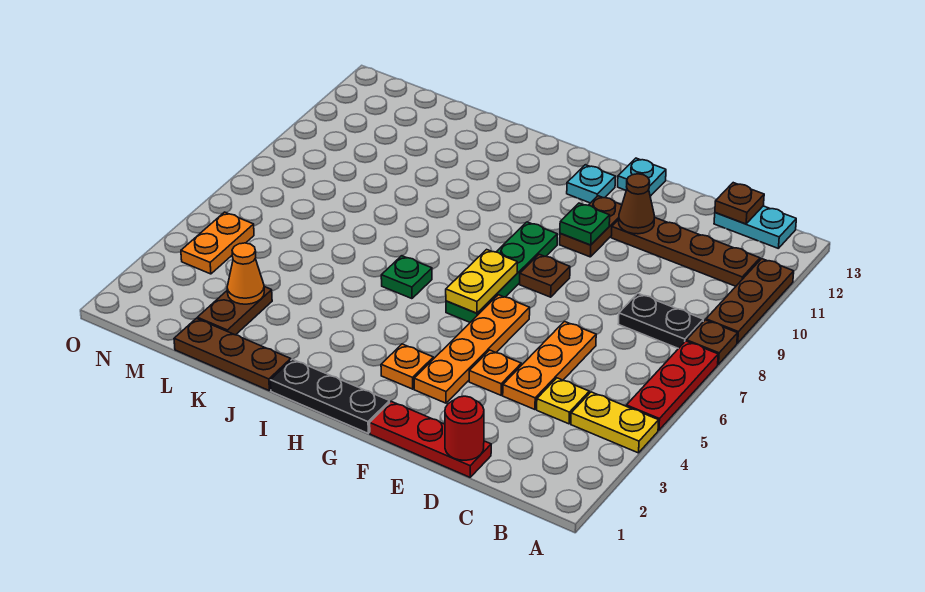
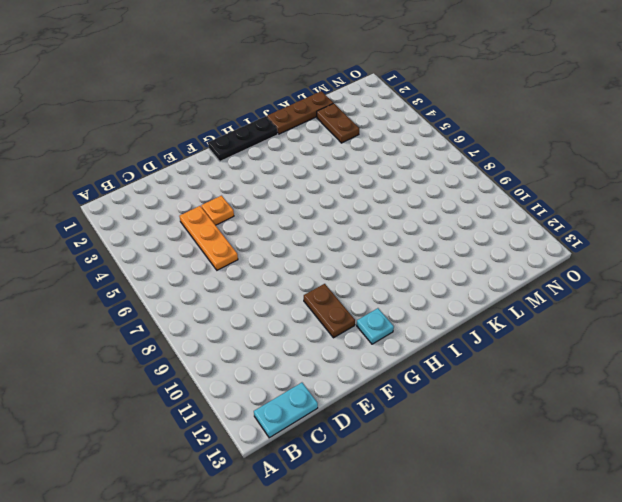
none -> yellow plate A4:B4 level 1
none -> red plate A5:A7 level 1
none -> brown plate A8 level 1

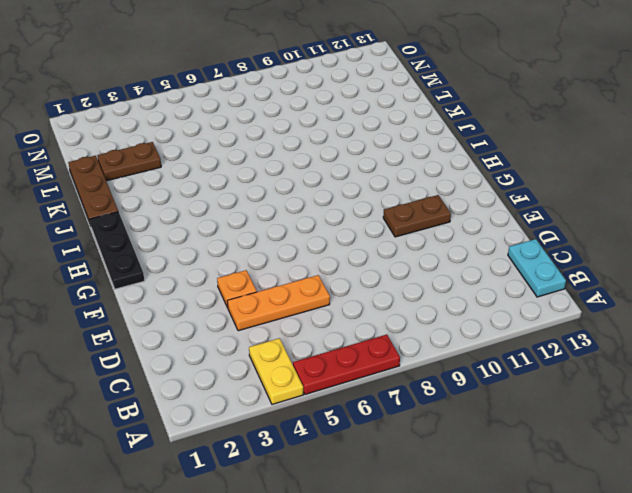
none -> brown plate A8 level 1
none -> brown plate A9:A11 level 1
none -> black plate B8:C8 level 1

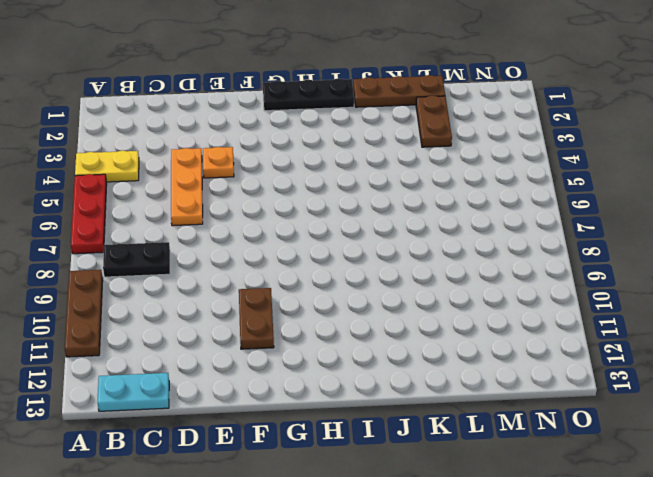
none -> brown plate A8 level 1
none -> brown plate B11:E11 level 1
none -> yellow plate C4 level 1

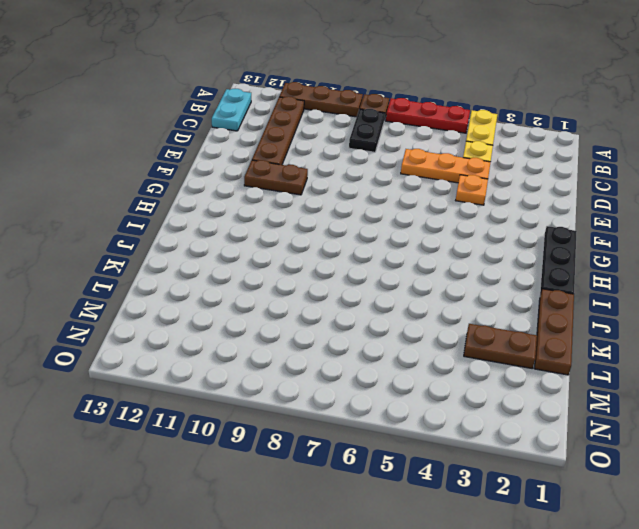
none -> red plate D1:F1 level 1
none -> orange plate F3:F6 level 1
none -> brown plate F8 level 1

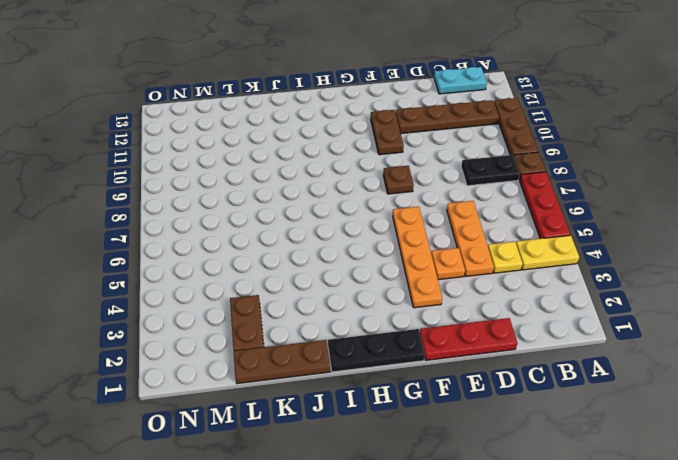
none -> cyan plate F13 level 1
none -> orange plate G3 level 1
none -> green plate G6:G9 level 1

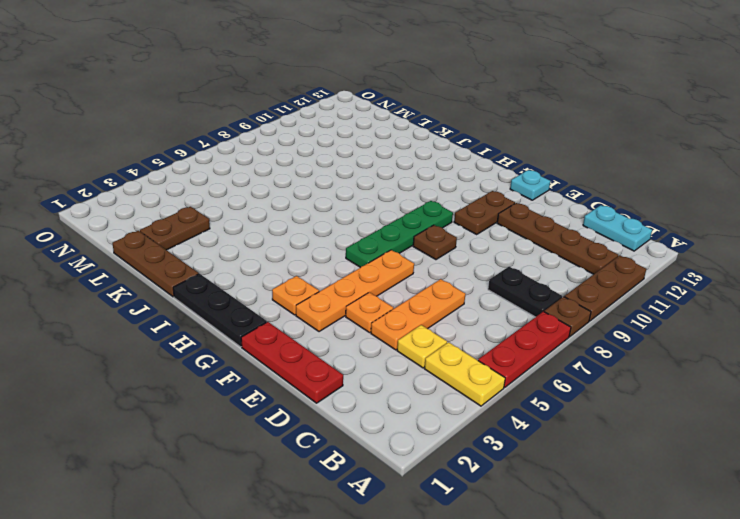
none -> cyan plate G12 level 1
none -> green plate I6 level 1
none -> orange plate N4:N5 level 1

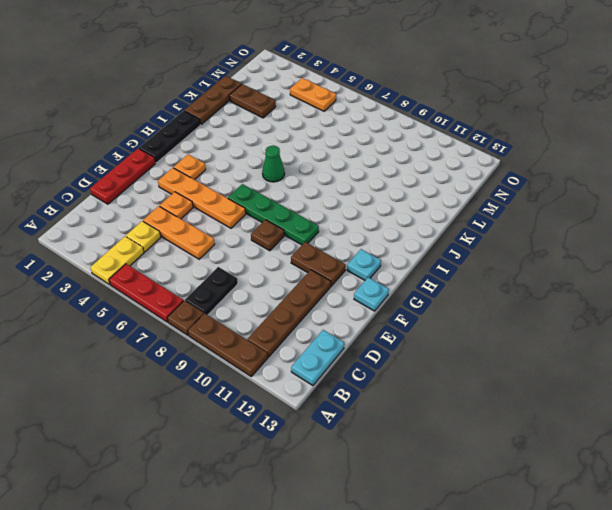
green cone I6 level 1 -> green plate I6 level 1
none -> brown plate C13 level 2
none -> red round brick D1 level 2
none -> brown cone E11 level 2

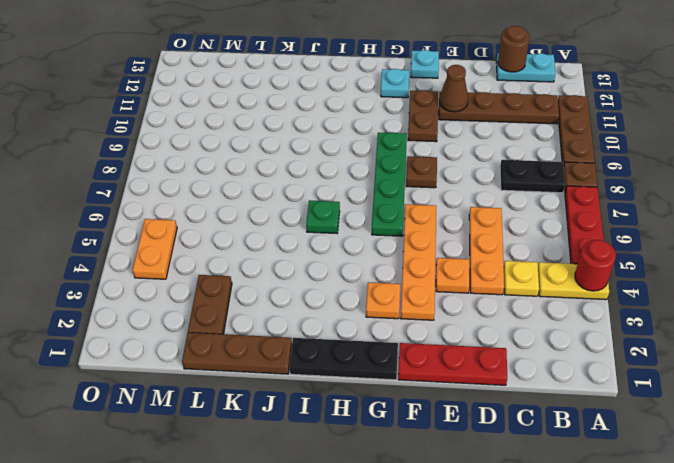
red round brick A4 level 2 -> red round brick D1 level 2
brown round brick C13 level 2 -> brown plate C13 level 2
none -> green plate F10 level 2
none -> yellow plate G6:G7 level 2
none -> orange cone L3 level 2

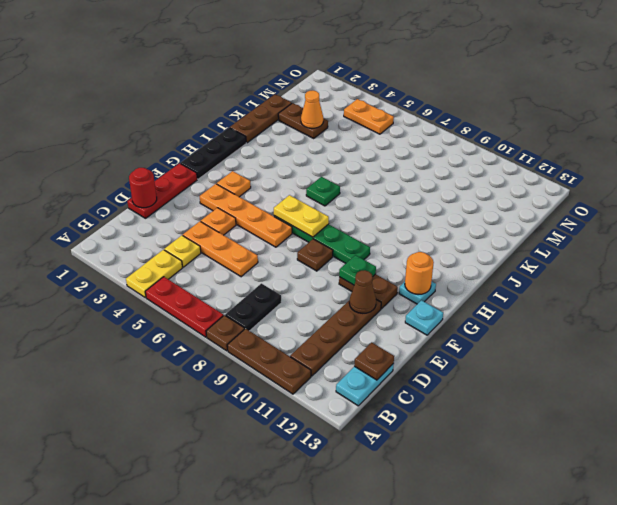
orange round brick G12 level 2 -> none

